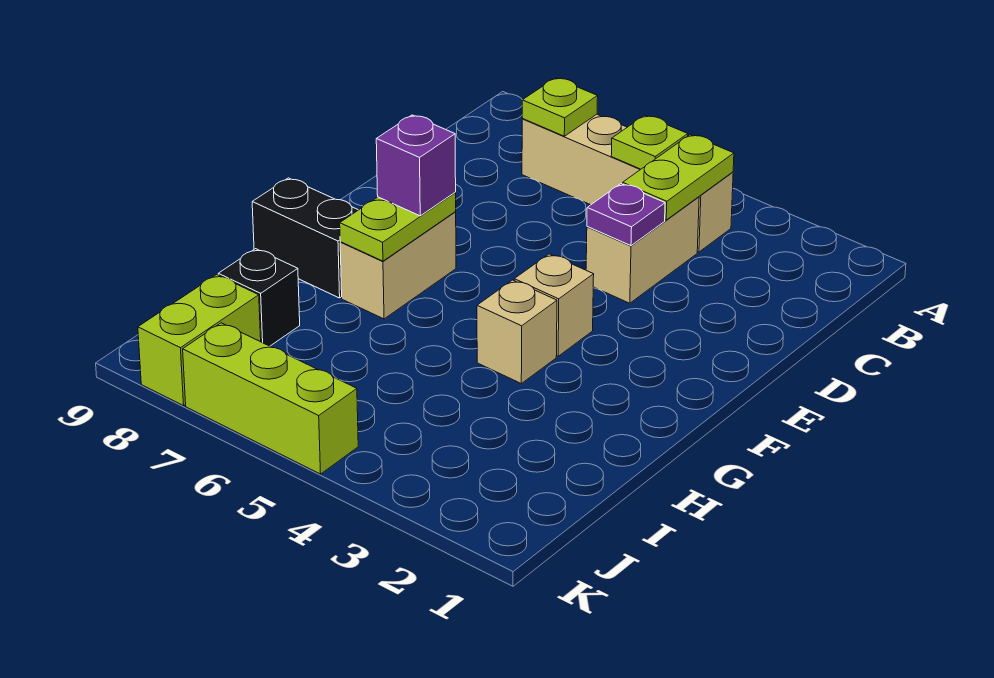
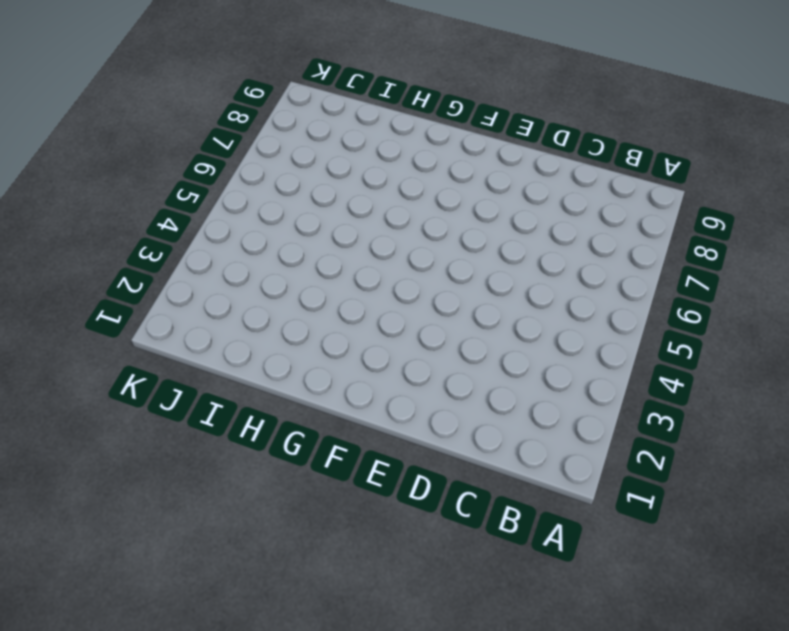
none -> tan brick B4:B7 level 1
none -> tan brick C4:D4 level 1
none -> tan brick F4 level 1

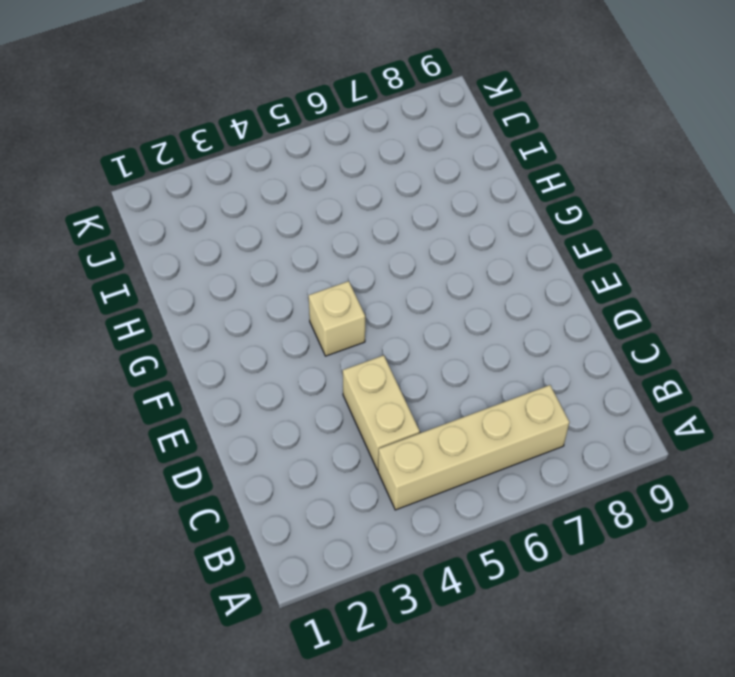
none -> tan brick F7:G7 level 1
none -> tan brick G4 level 1
none -> black brick G8:G9 level 1

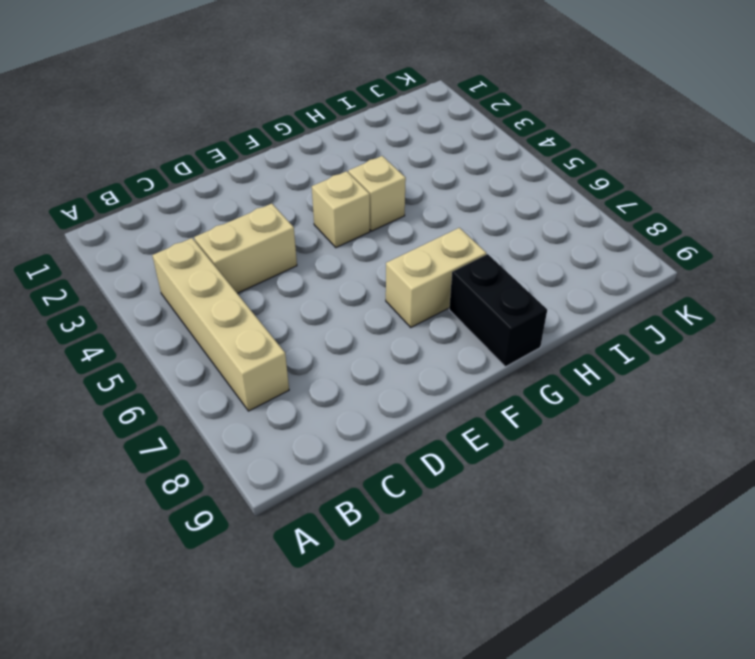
none -> black brick I8 level 1
none -> lime brick J8:K8 level 1
none -> lime brick K5:K7 level 1

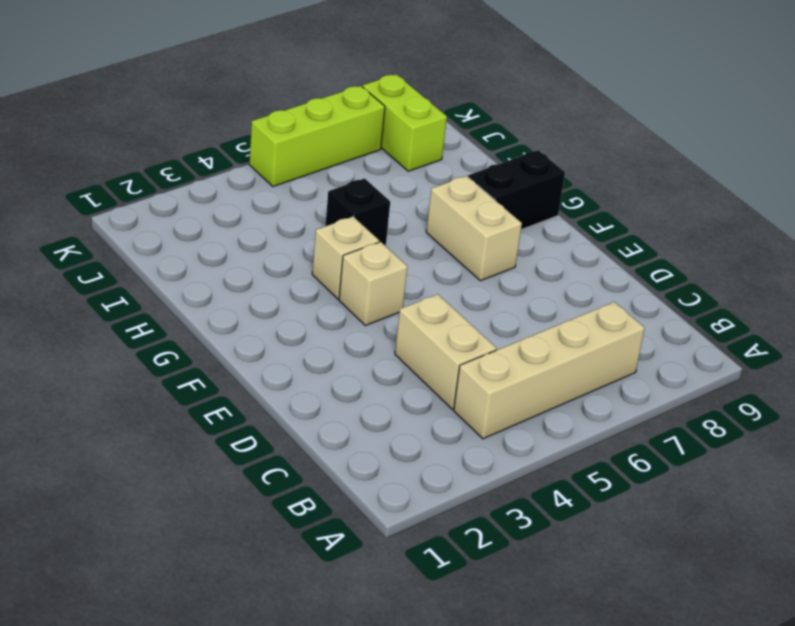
black brick H5 level 1 -> black brick I8 level 1
none -> lime plate B4:C4 level 2
none -> lime plate B5 level 2
none -> lime plate B7 level 2

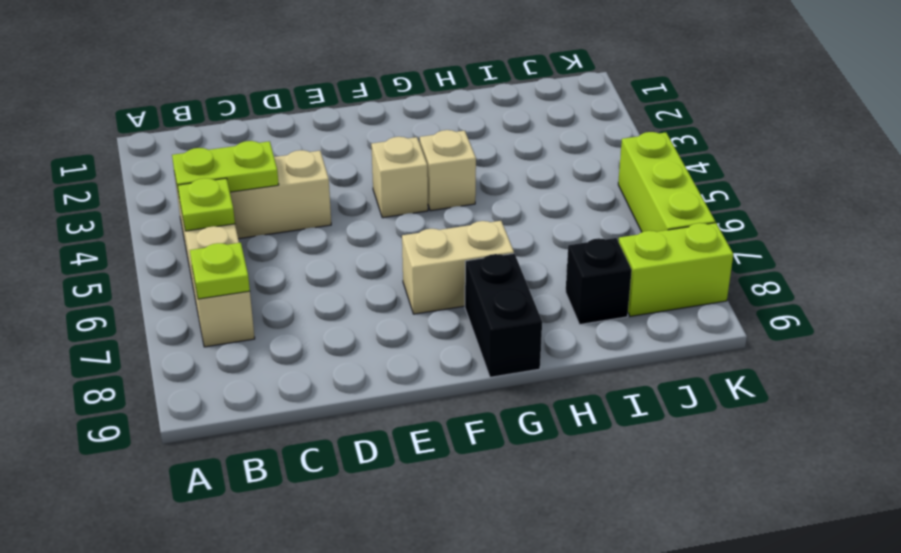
none -> purple plate D4 level 2
none -> lime plate F7:G7 level 2
none -> purple brick F7 level 3

